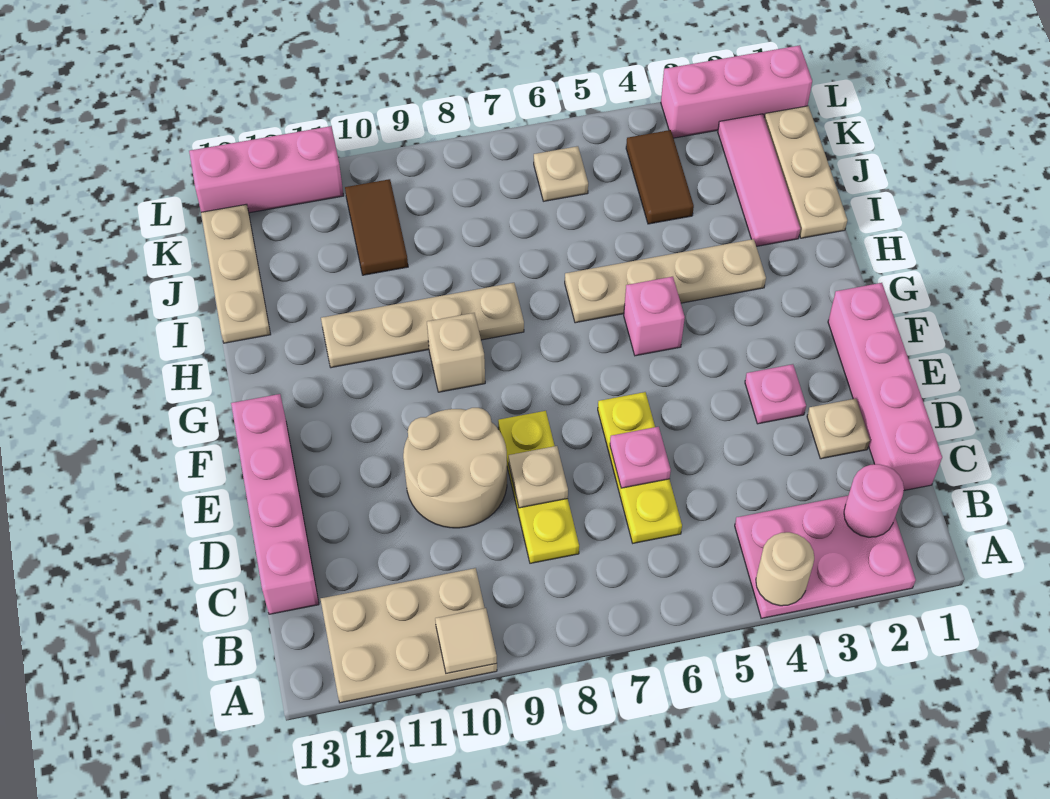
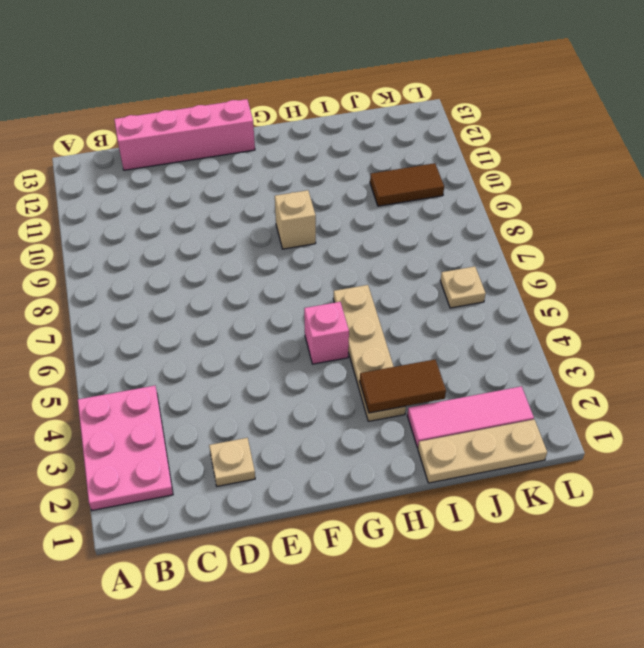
brown tile H3:I3 level 2 -> brown tile J4:K4 level 1
none -> tan plate A10:B12 level 1
none -> pink brick C1:F1 level 1
none -> yellow plate C6:E6 level 1

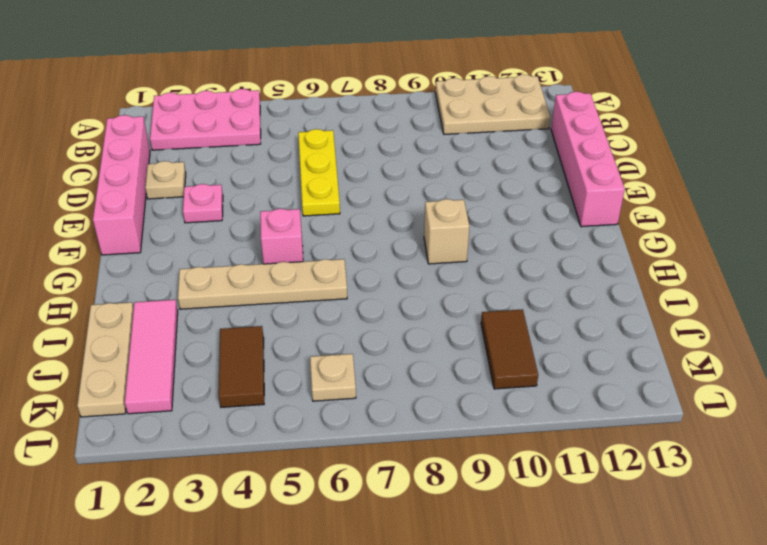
none -> yellow plate C8:E8 level 1
none -> tan round brick D9:E10 level 1
none -> tan plate H8:H11 level 1

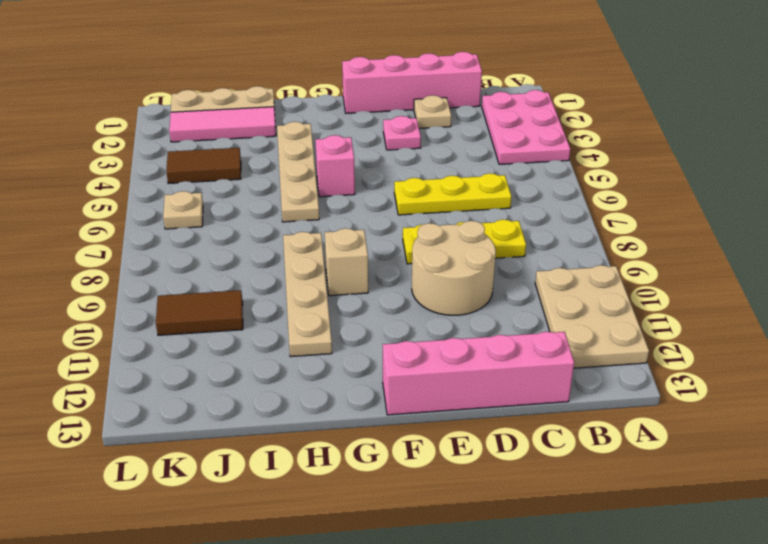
none -> tan plate I13:K13 level 1
none -> pink brick L1:L3 level 1
none -> pink brick L11:L13 level 1

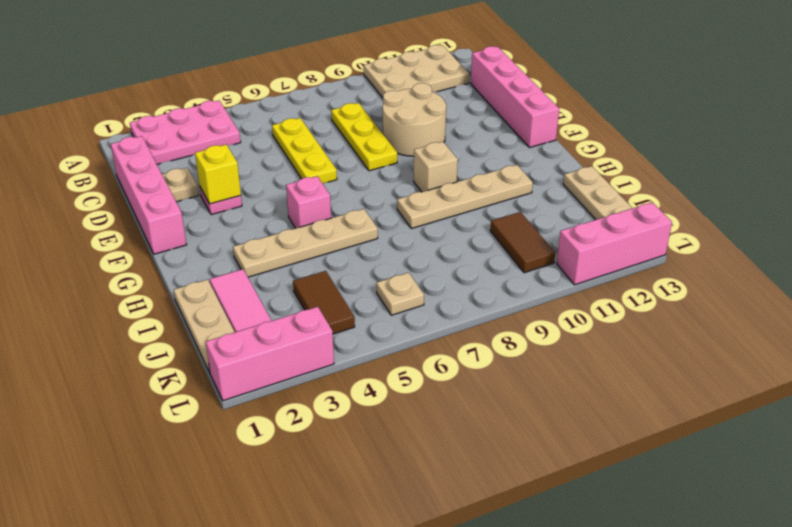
yellow brick E3 level 2 -> none
none -> tan round brick A4 level 2
none -> tan tile A10 level 2
none -> pink round brick B2 level 2

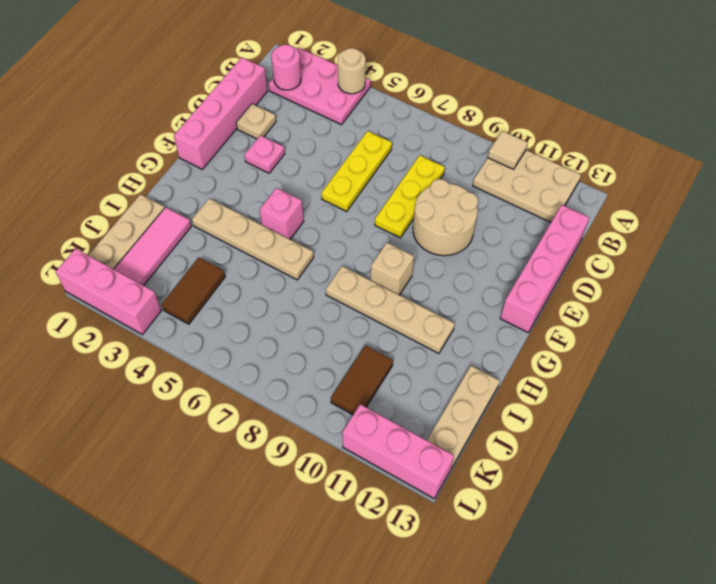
none -> tan plate K6 level 1
none -> pink plate D6 level 2
none -> tan plate D8 level 2

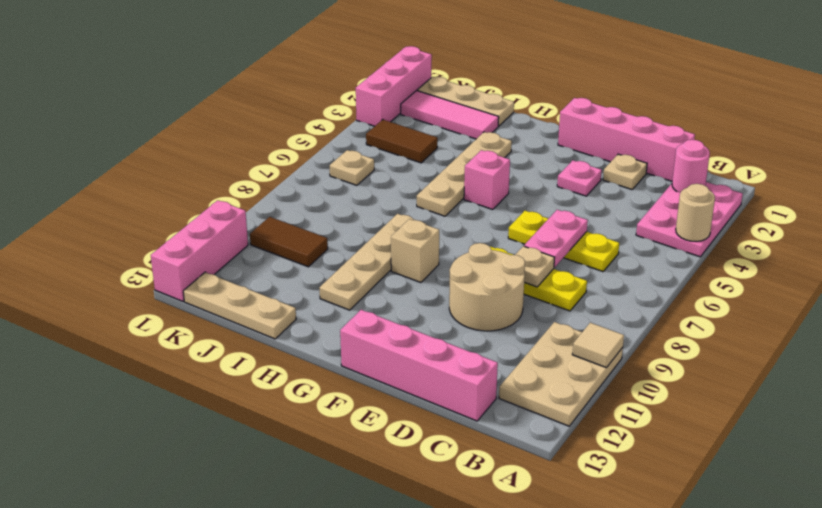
pink plate D6:D7 level 2 -> pink plate D6 level 2

